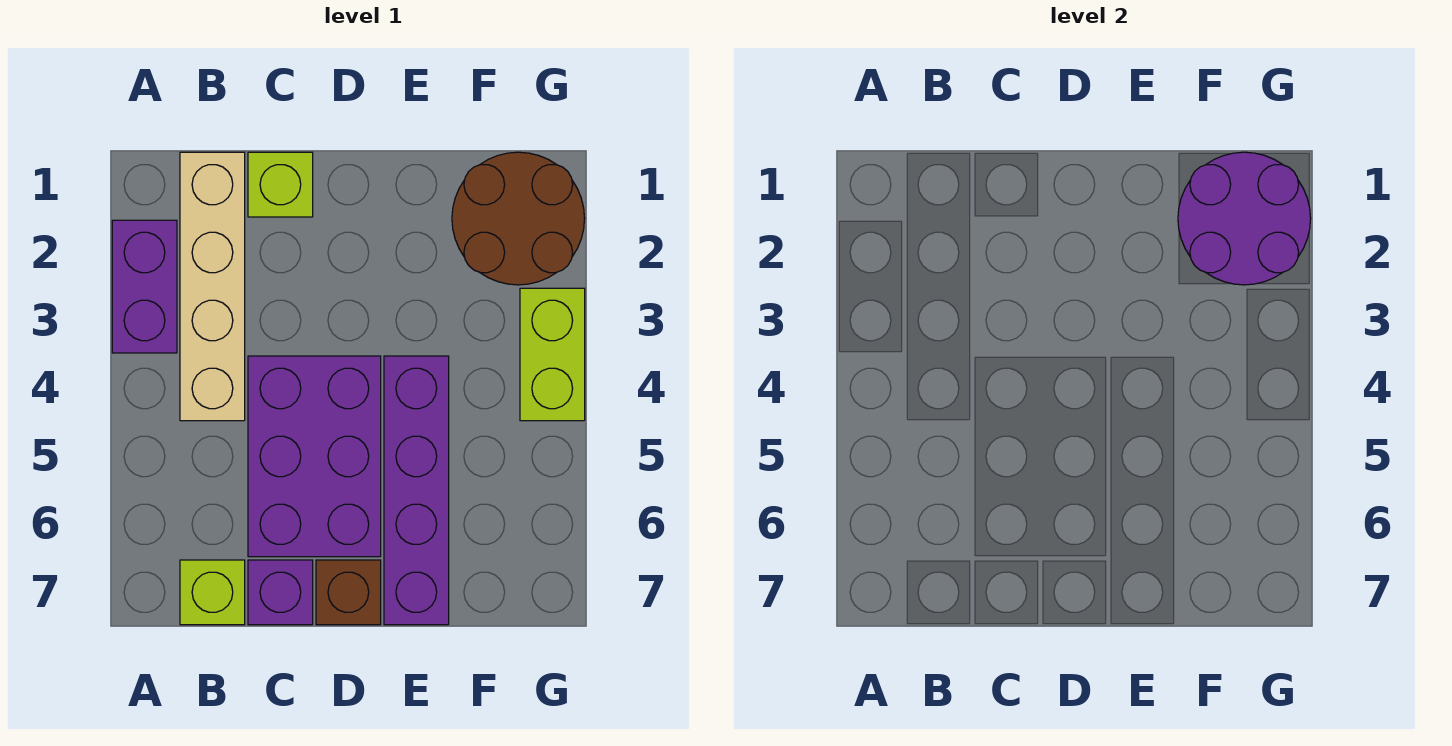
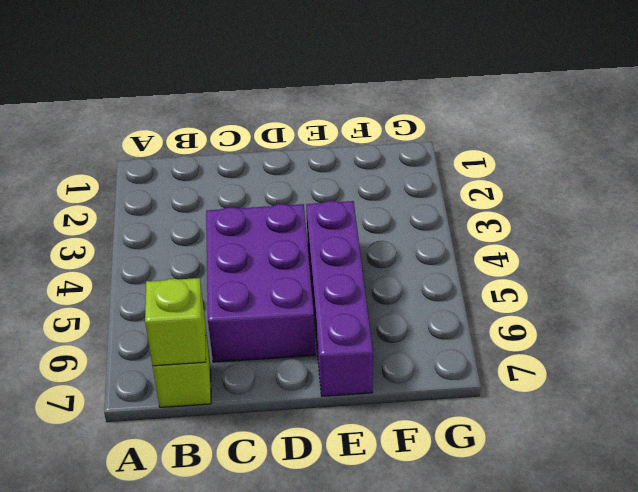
lime brick B7 level 2 -> lime brick C1 level 1
none -> purple brick A2:A3 level 1
none -> tan brick B1:B4 level 1

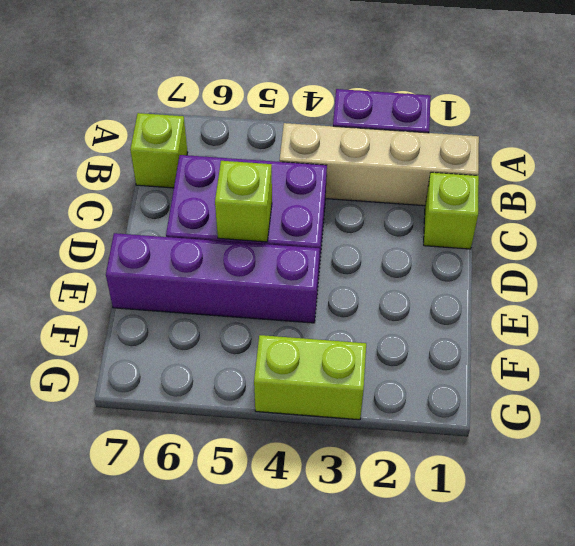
lime brick D5 level 2 -> none
none -> purple brick C7 level 1
none -> brown brick D7 level 1

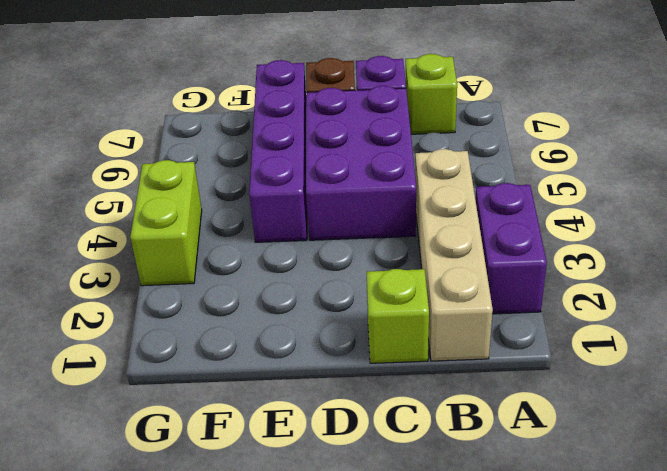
none -> brown round brick F1:G2 level 1
none -> purple round brick F1:G2 level 2

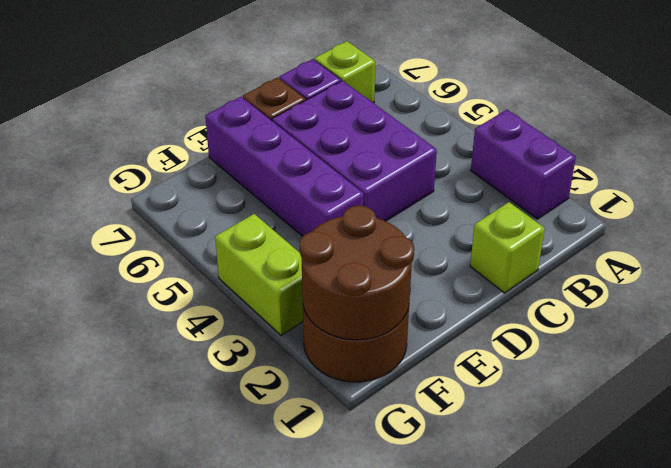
brown round brick F1:G2 level 2 -> purple round brick F1:G2 level 2
none -> tan brick B1:B4 level 1

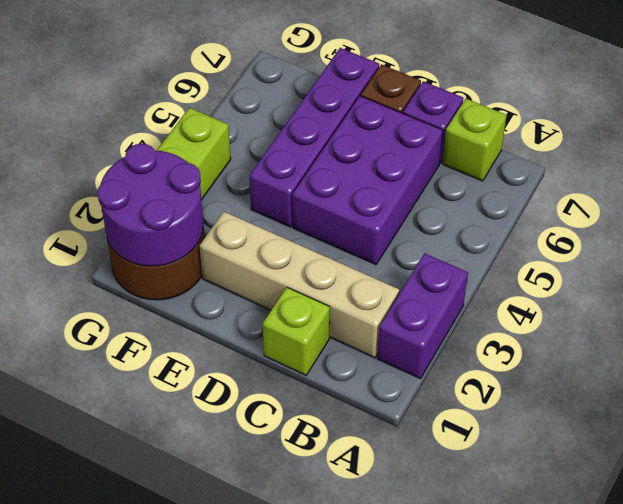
tan brick B2:E2 level 1 -> tan brick B1:B4 level 1

